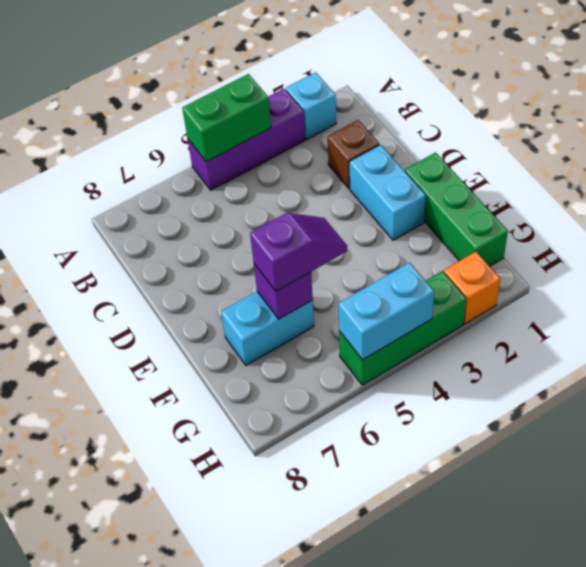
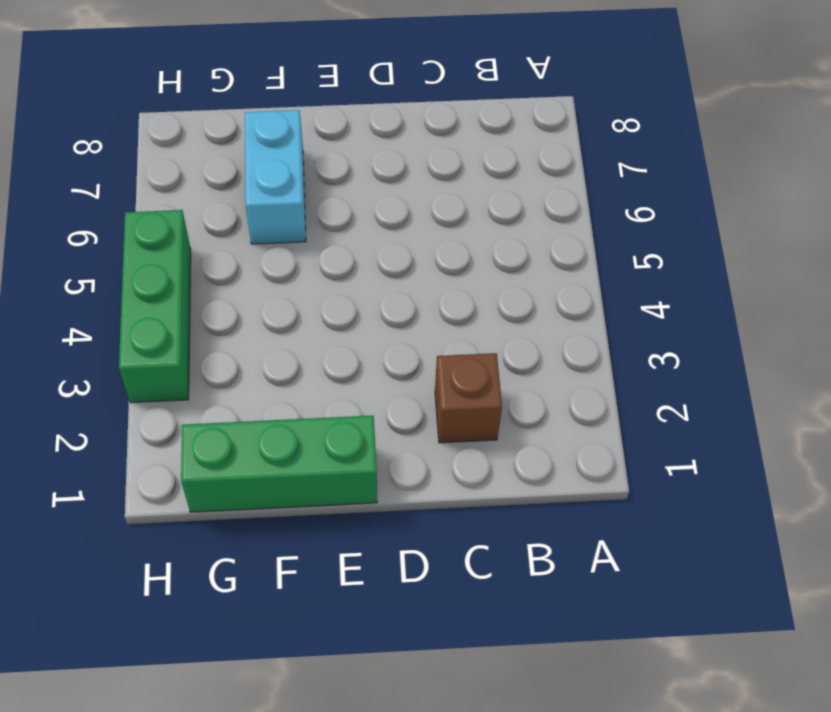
none -> cyan brick A2 level 1
none -> purple brick A3:A5 level 1
none -> cyan brick D2:E2 level 1

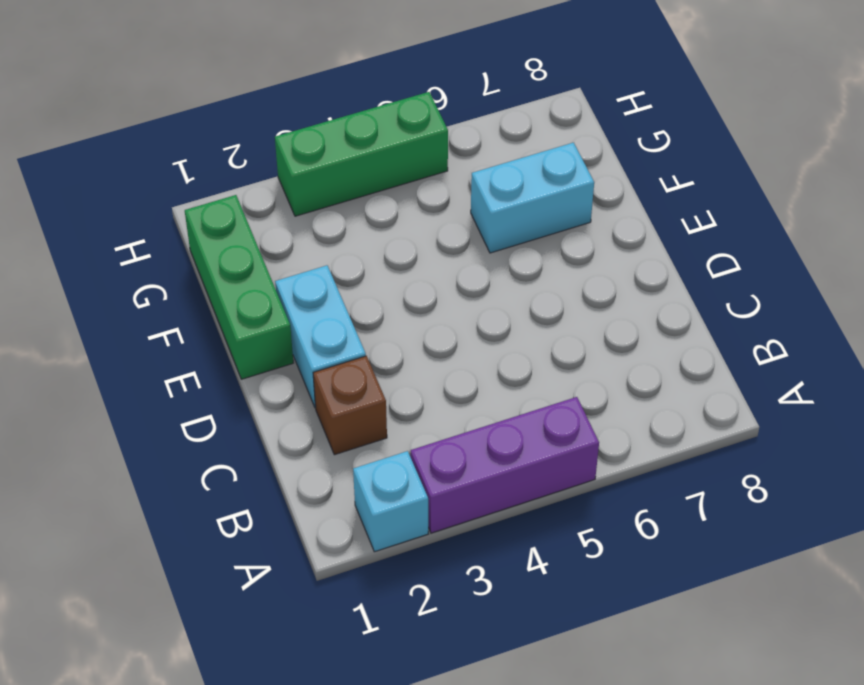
none -> orange brick H2 level 1
none -> green brick A4:A5 level 2
none -> purple brick F6 level 2

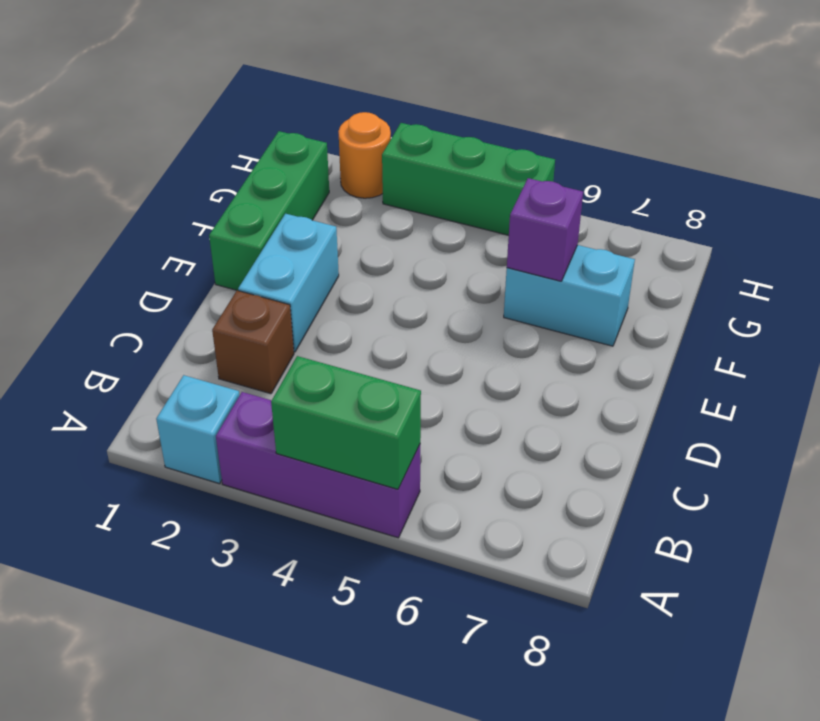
orange round brick H2 level 1 -> orange brick H2 level 1
none -> cyan brick H4:H5 level 2
none -> purple slope F5:F6 level 3 top 6

